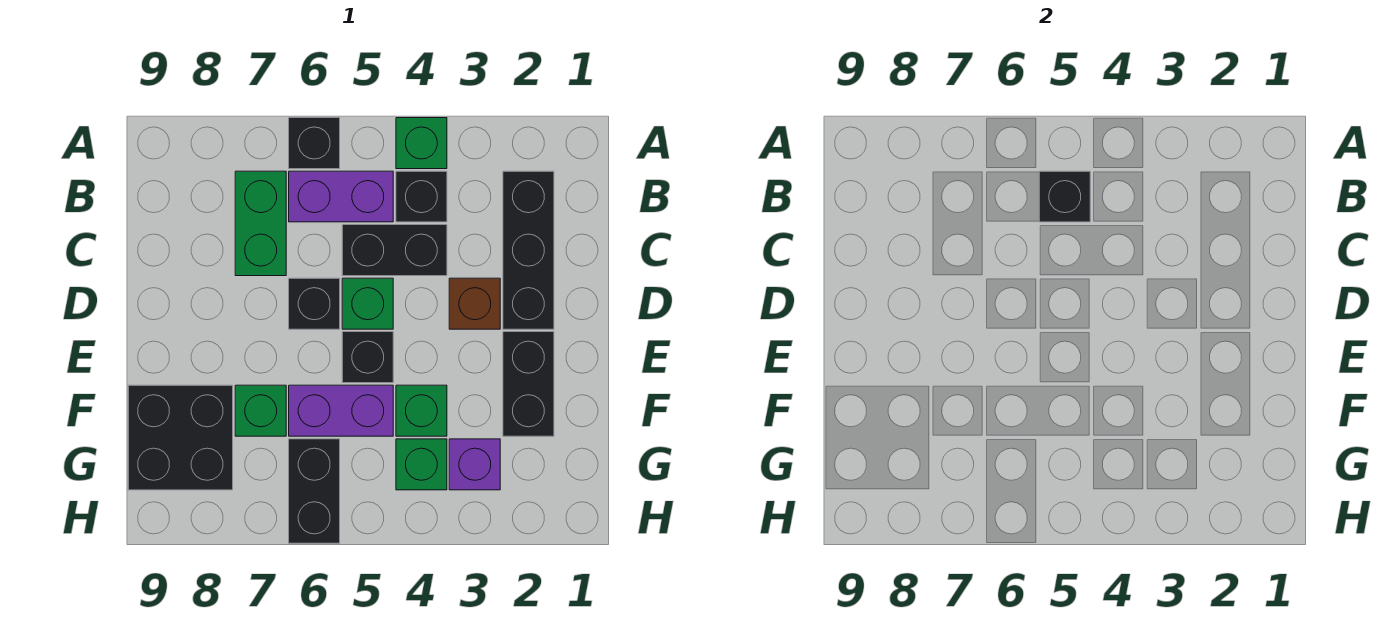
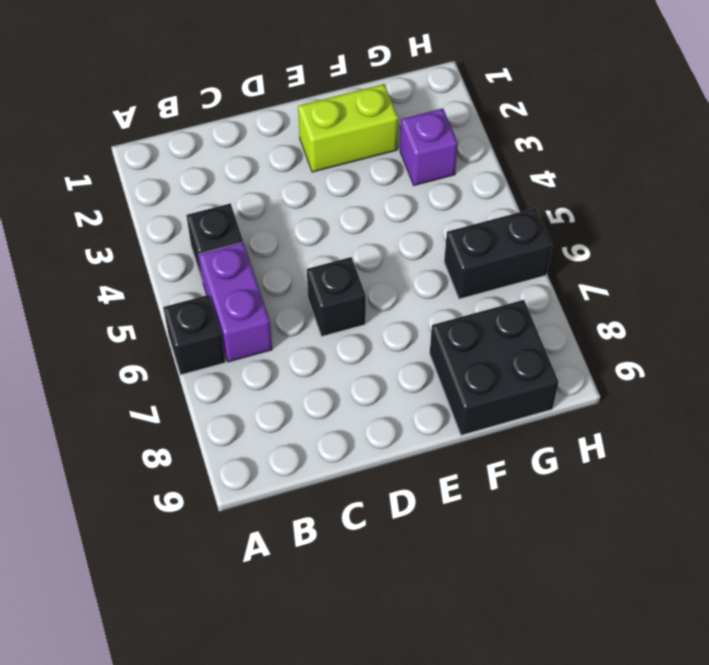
lime brick E2:F2 level 1 -> black brick E2:F2 level 1
none -> green brick A4 level 1
none -> black brick B2:D2 level 1
none -> green brick B7:C7 level 1

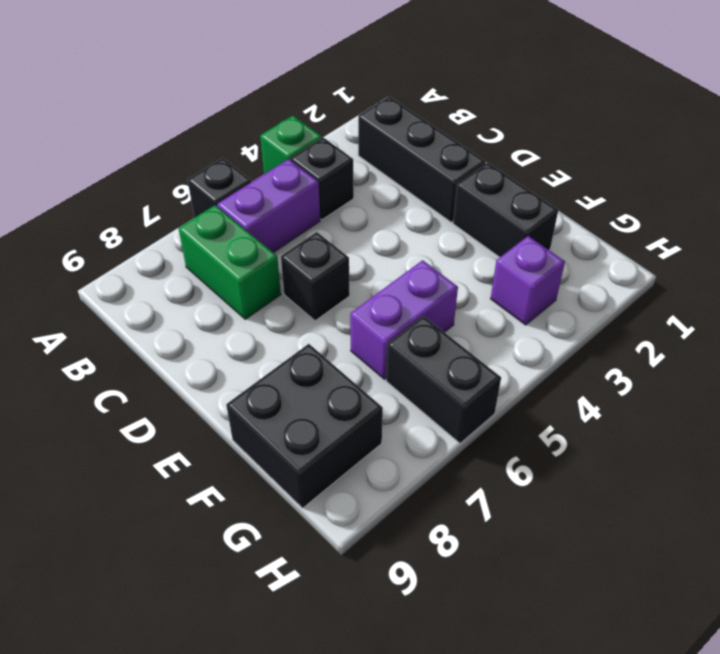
none -> black brick C4:C5 level 1
none -> brown brick D3 level 1
none -> green brick D5 level 1

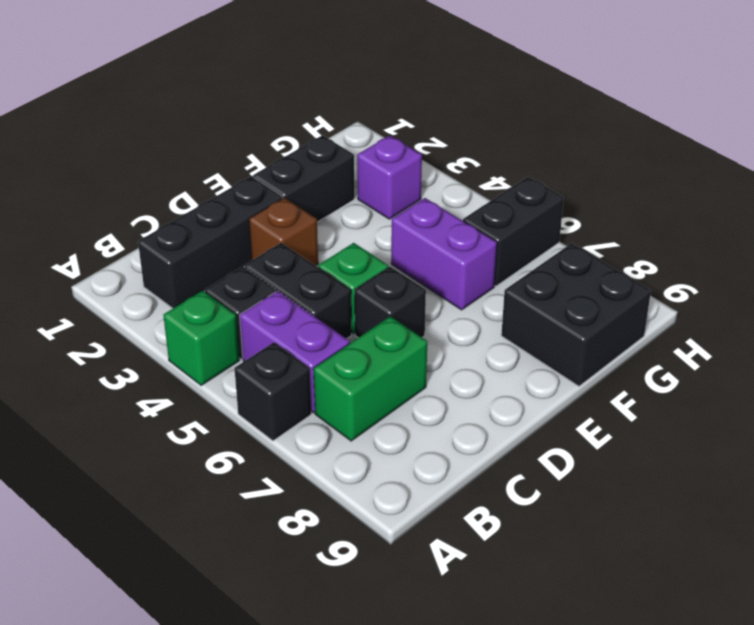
none -> black brick E5 level 1
none -> green brick F4 level 1
none -> green brick F7 level 1

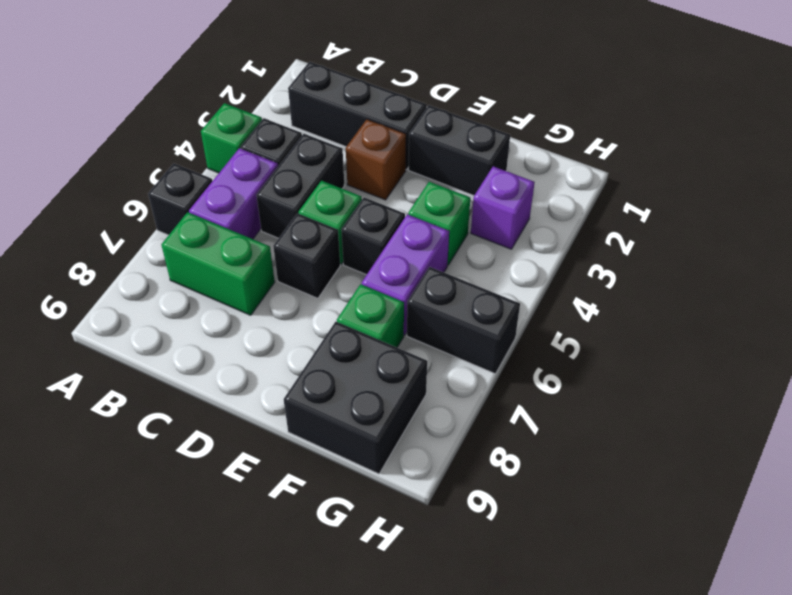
none -> green brick G4 level 1
none -> black brick B5 level 2

